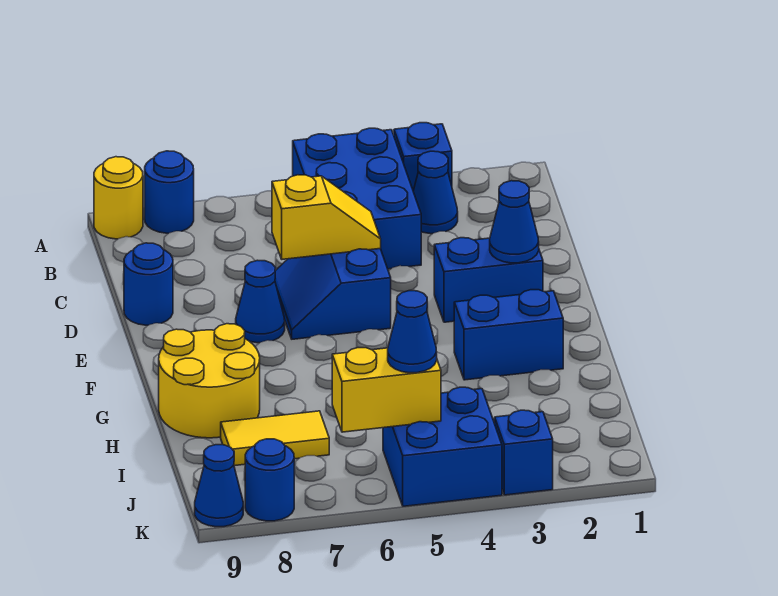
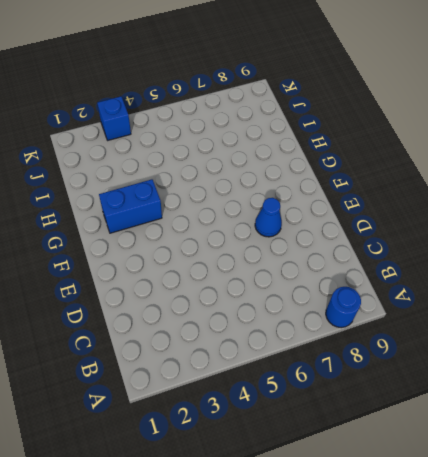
none -> blue brick A3 level 1
none -> blue brick A4:C5 level 1
none -> yellow round brick A9 level 1

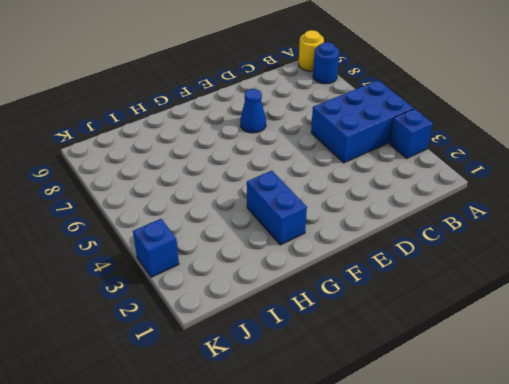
none -> blue cone B3 level 1
none -> blue slope D5:E6 level 1 top 5
none -> blue round brick D9 level 1

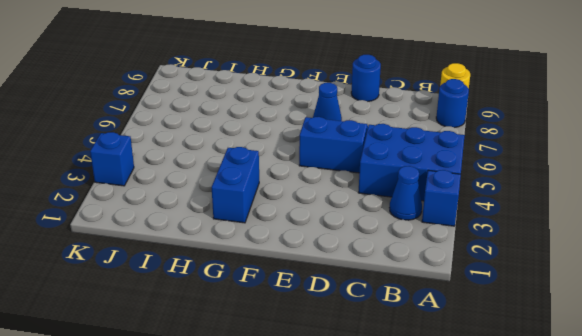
none -> blue brick E2:E3 level 1
none -> yellow round brick G8:H9 level 1
none -> yellow tile I7:I8 level 1

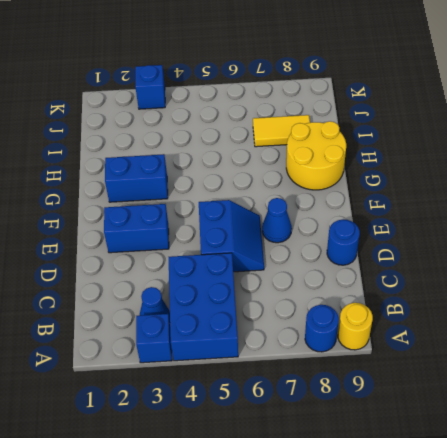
none -> blue brick J4:K5 level 1
none -> blue round brick K8 level 1
none -> blue cone K9 level 1

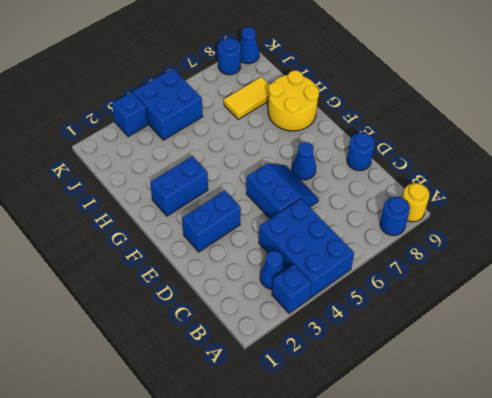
none -> yellow slope D5:D6 level 2 top 6
none -> blue cone E2 level 2
none -> yellow brick J5:J6 level 2

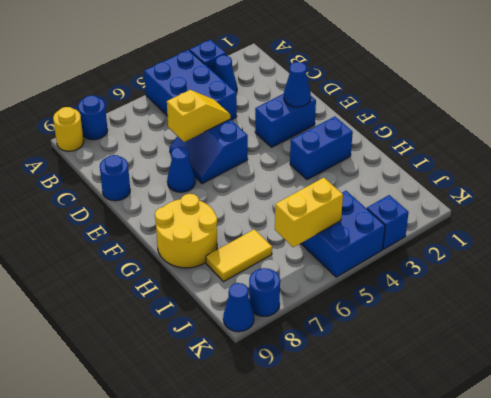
none -> blue cone J5 level 3

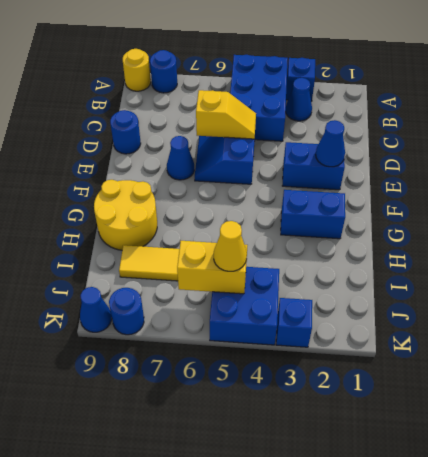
yellow cone J5 level 3 -> blue cone J5 level 3

